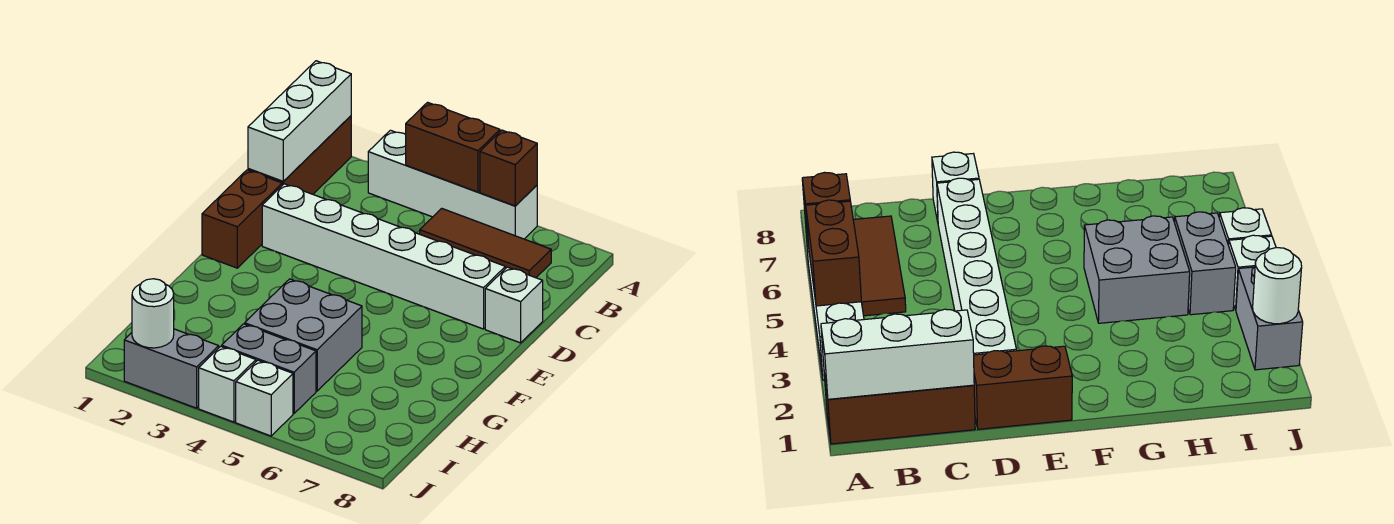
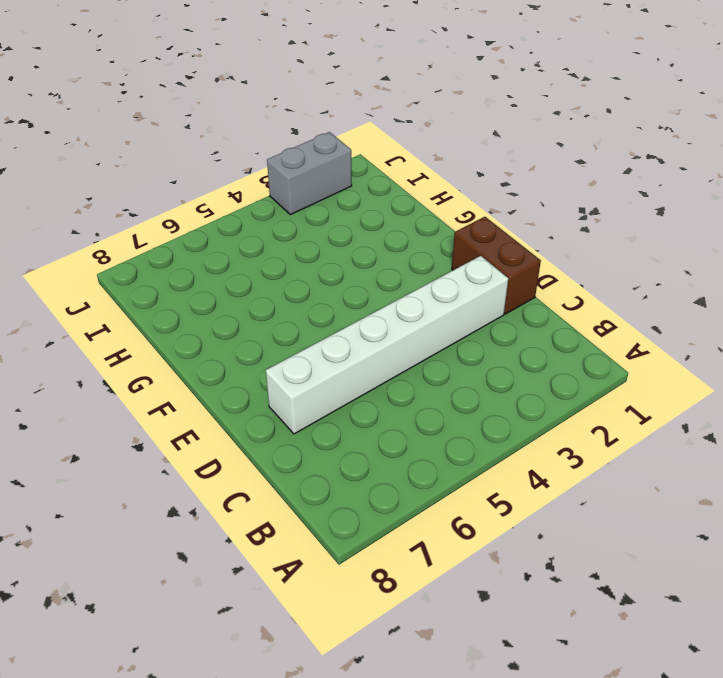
none -> brown brick A1:C1 level 1
none -> white brick A3:A6 level 1
none -> brown tile B5:B7 level 1

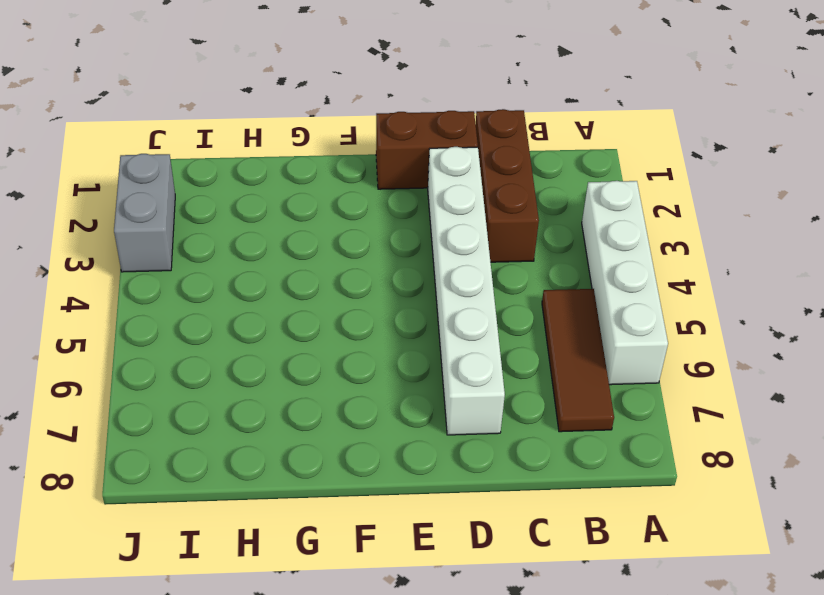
brown brick C1:C3 level 1 -> brown brick A1:C1 level 1
none -> white brick D8 level 1
none -> grey brick G4:H5 level 1
none -> grey brick I4:I5 level 1

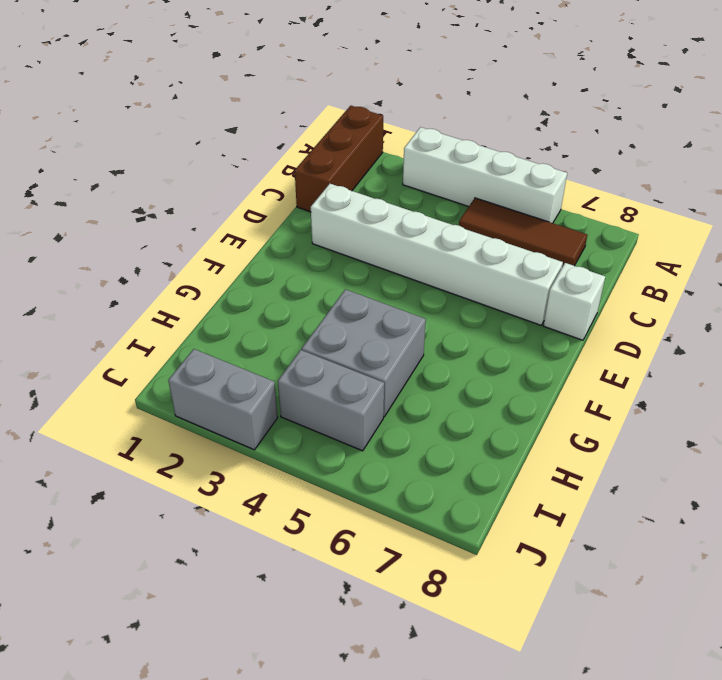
none -> brown brick D1:E1 level 1
none -> white brick J4 level 1
none -> white brick J5 level 1

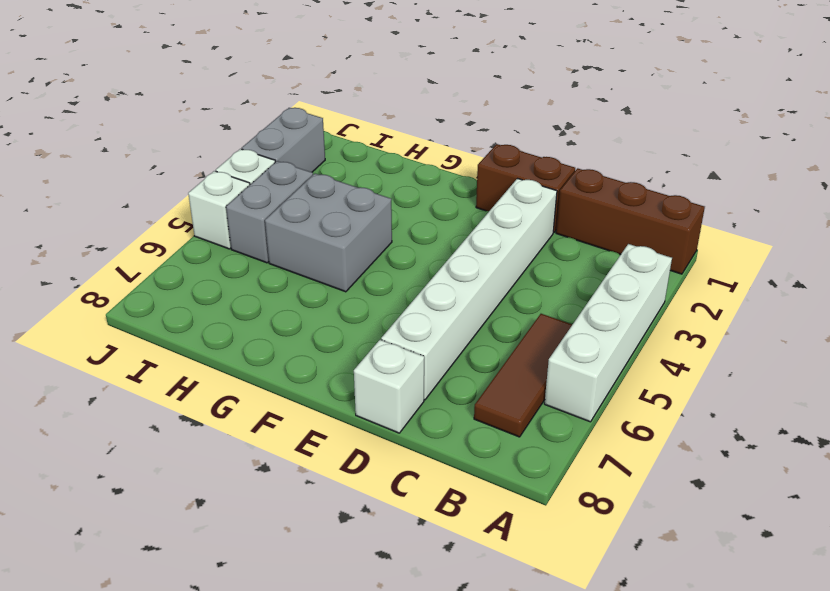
none -> white brick A1:C1 level 2
none -> brown brick A4:A5 level 2
none -> brown brick A6 level 2

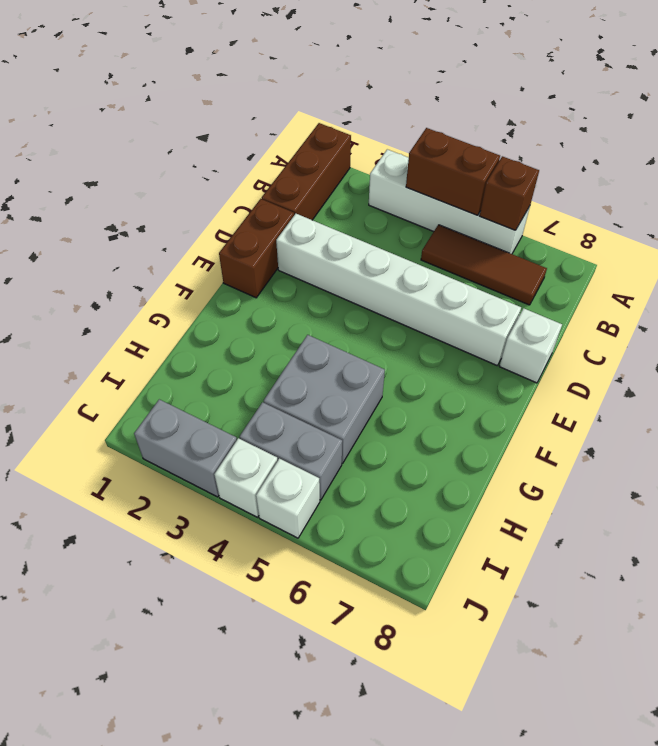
none -> white brick A1:C1 level 2
none -> white round brick J2 level 2

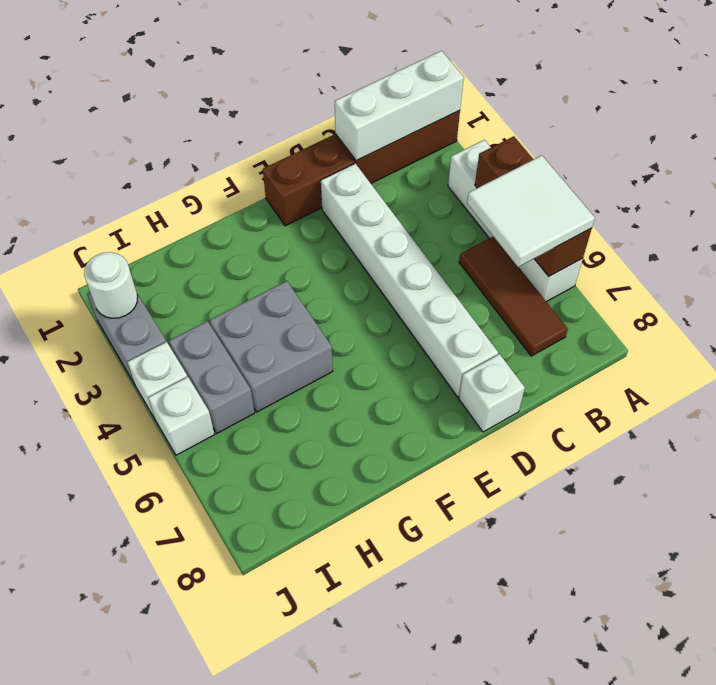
white tile A5:B6 level 3 -> none

